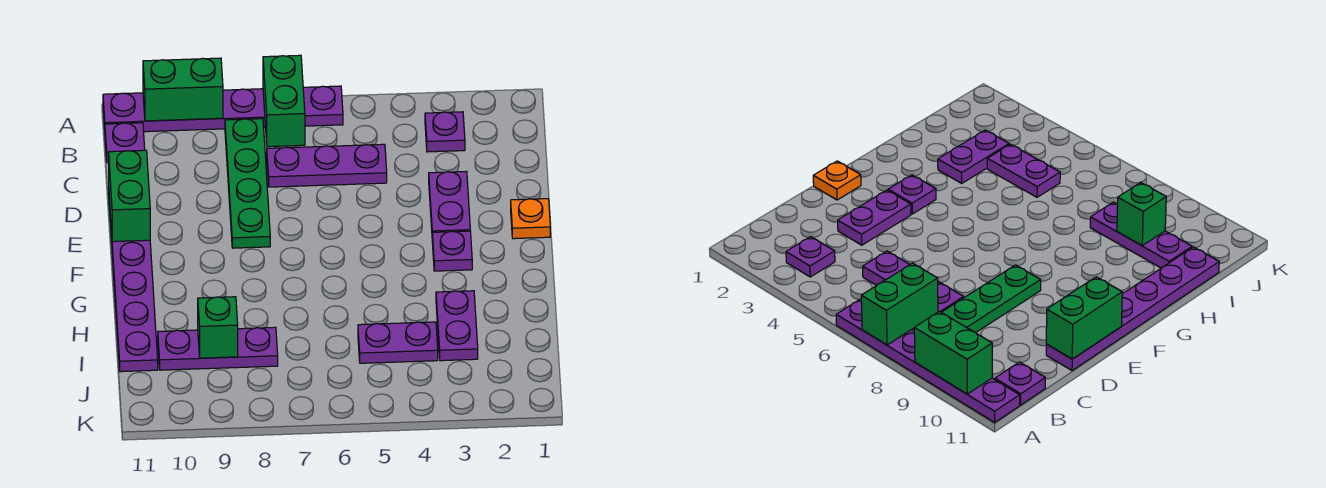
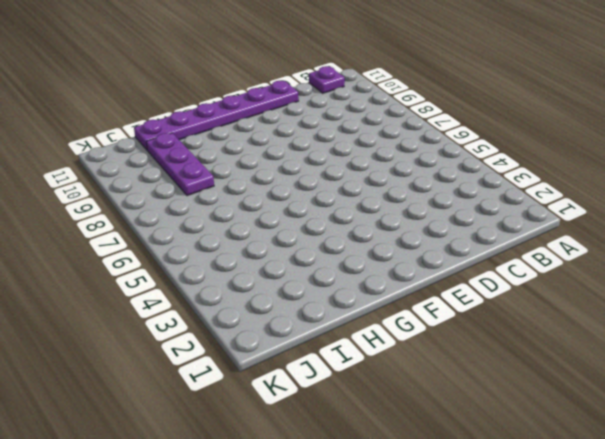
none -> purple plate A6:A11 level 1
none -> purple plate B3 level 1
none -> green plate B8:E8 level 1

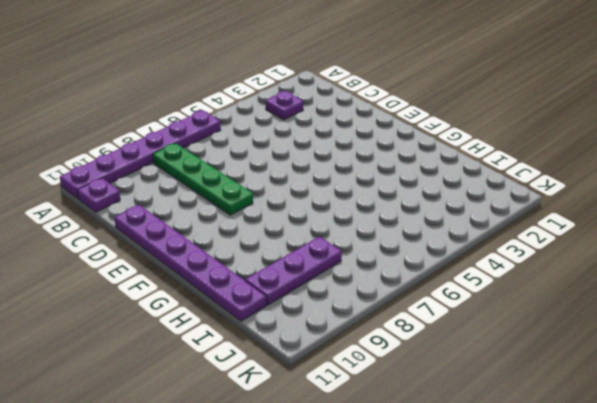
none -> purple plate C5:C7 level 1
none -> purple plate D3:E3 level 1
none -> orange plate E1 level 1

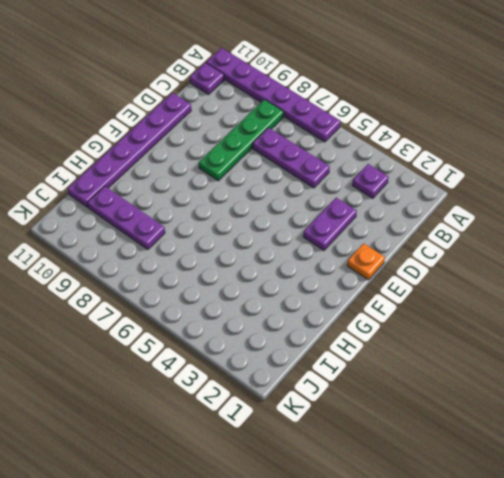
none -> purple plate F3 level 1
none -> purple plate H3:I3 level 1
none -> purple plate I4:I5 level 1

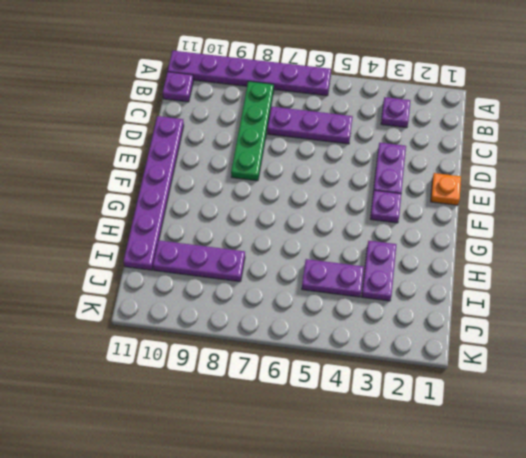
none -> green brick A7:B7 level 2
none -> green brick A9:A10 level 2
none -> green brick D11:E11 level 2

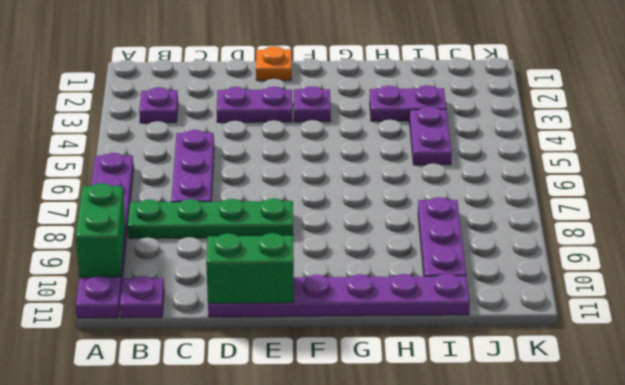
none -> green brick A7:B7 level 2
none -> green brick I9 level 2

